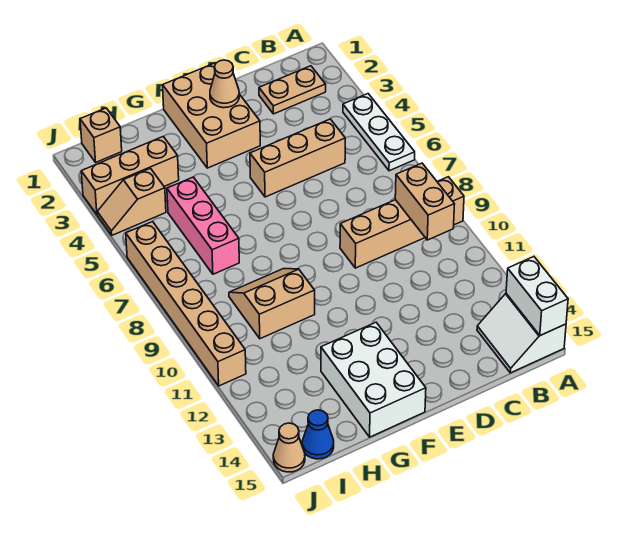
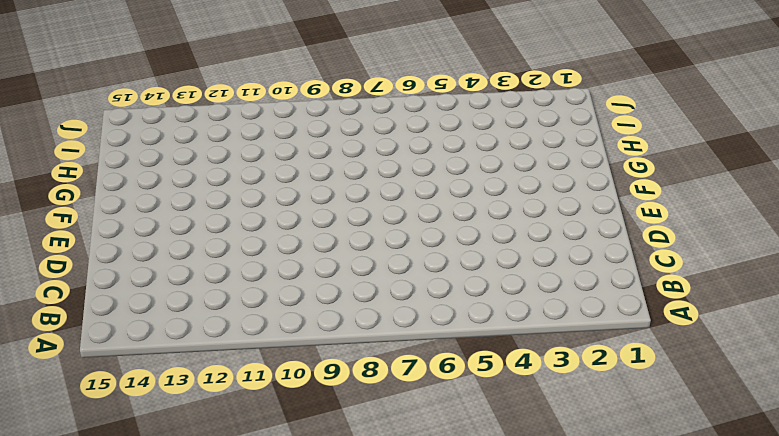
none -> white plate A4:A6 level 1
none -> tan brick A9:D9 level 1
none -> white slope A14:B15 level 1 top A

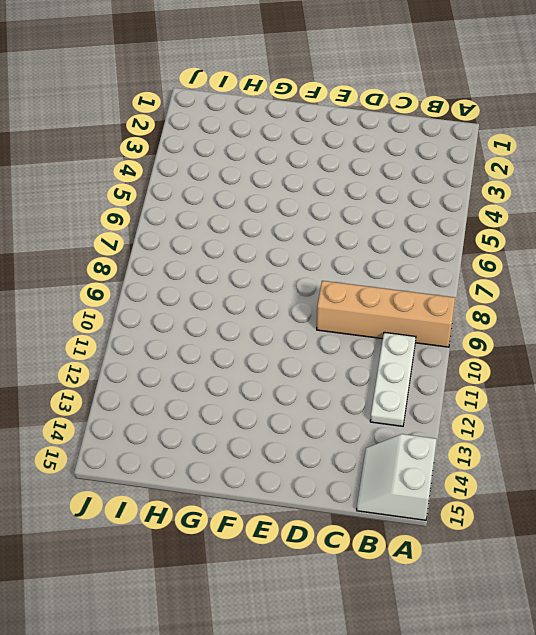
white plate B10:B12 level 1 -> white plate A4:A6 level 1
none -> tan plate B2:C2 level 1
none -> tan brick C5:E5 level 1
none -> tan brick E1:F3 level 1

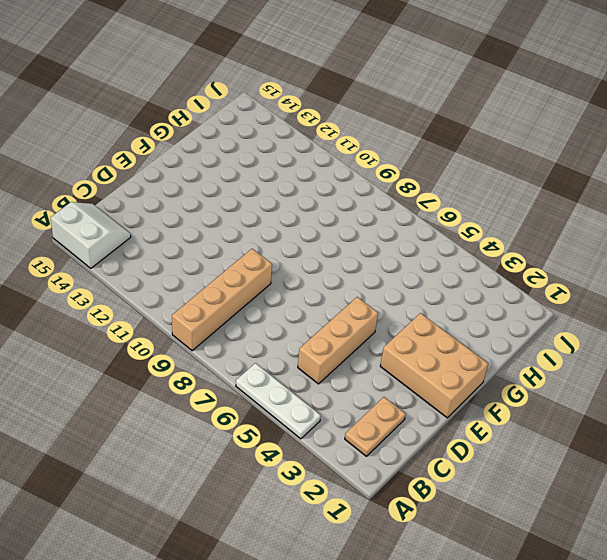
none -> white brick F13:G15 level 1
none -> tan slope G9:H10 level 1 top 10
none -> tan brick H3:J3 level 1

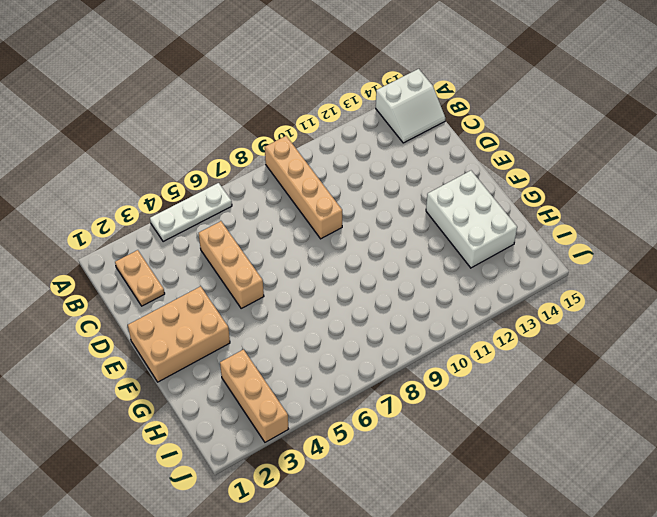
white brick F13:H14 level 1 -> white brick F13:G15 level 1
none -> tan slope G9:H10 level 1 top 10
none -> pink brick H5:H7 level 1
none -> tan brick I1 level 1

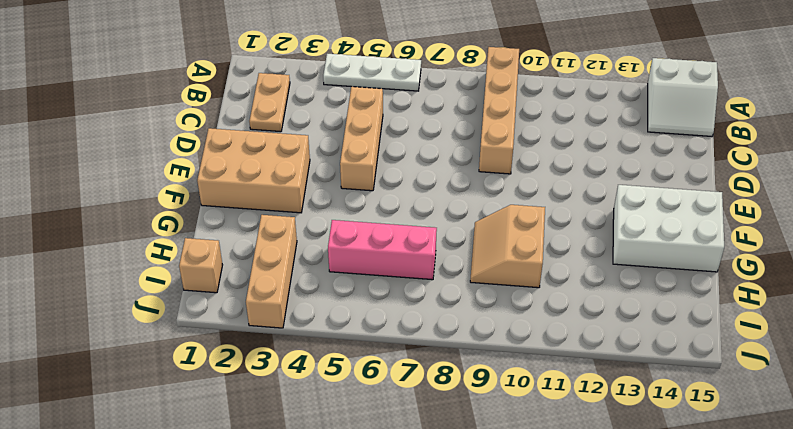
none -> tan slope I4:J4 level 1 top I
none -> blue cone I15 level 1
none -> tan brick J6:J11 level 1

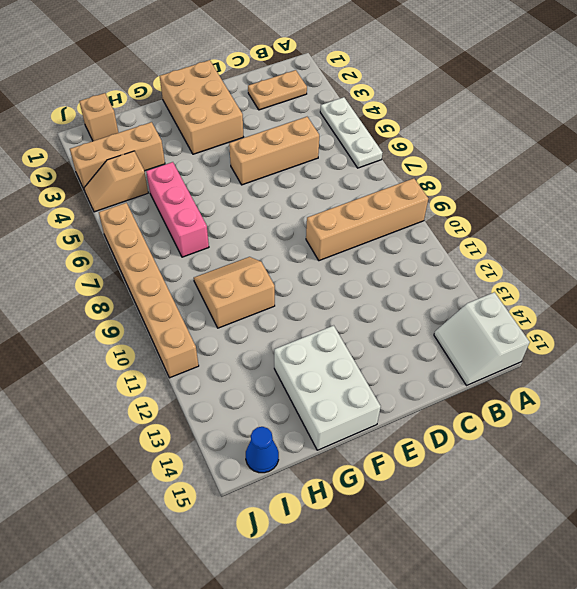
none -> tan cone J15 level 1
none -> white brick A14:A15 level 2
none -> tan brick B9:B10 level 2

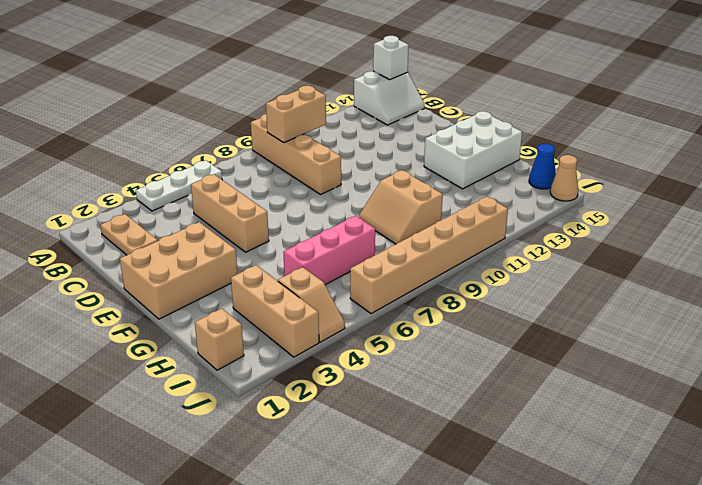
white brick A15 level 2 -> white brick A14:A15 level 2
none -> tan cone E2 level 2

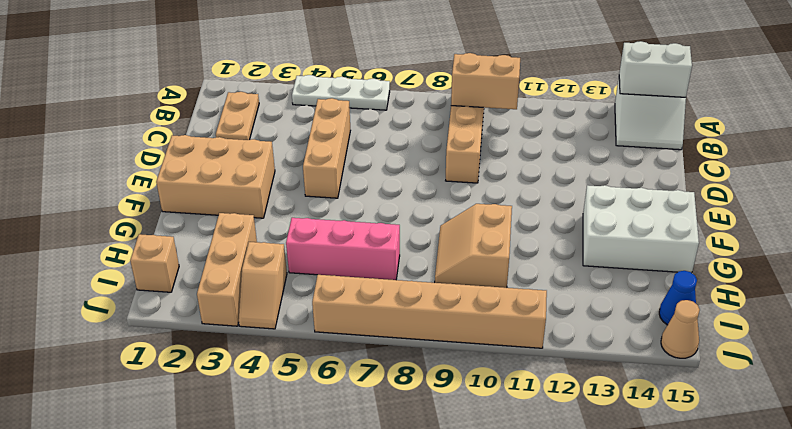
none -> tan cone E2 level 2

